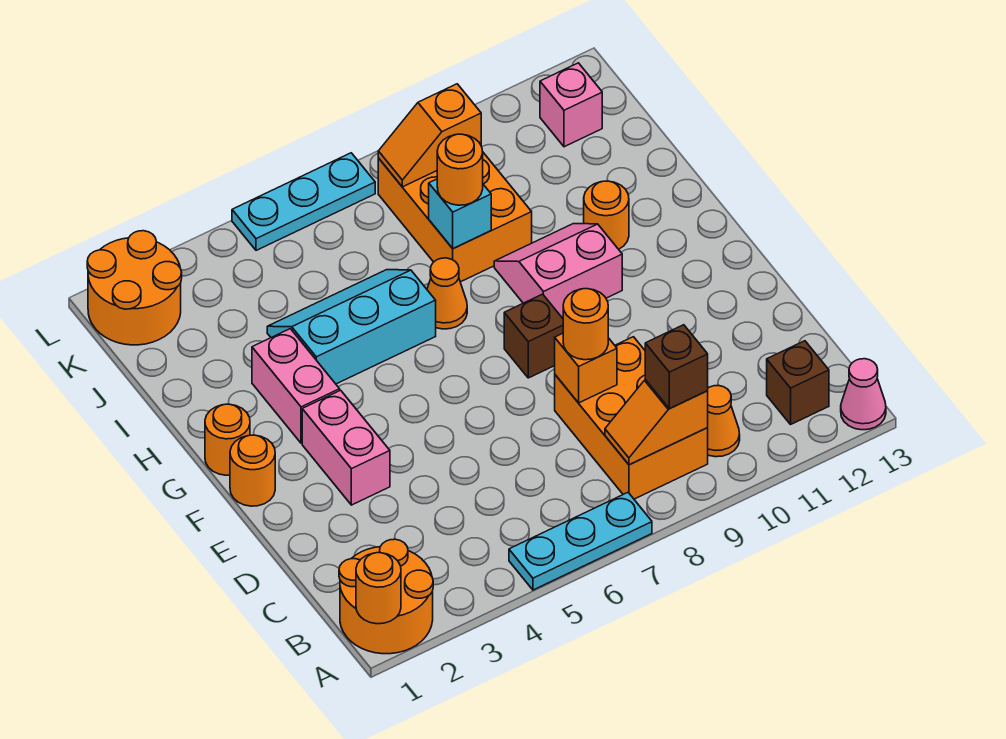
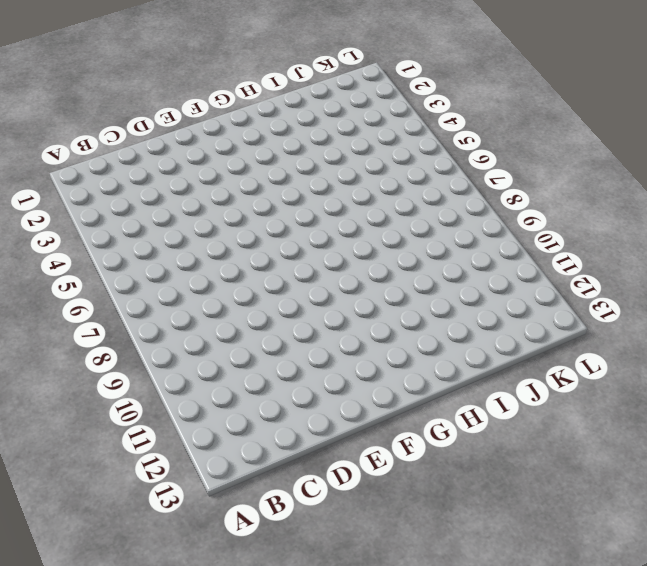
none -> orange round brick A1:B2 level 1
none -> cyan plate A5:A7 level 1
none -> pink cone A13 level 1

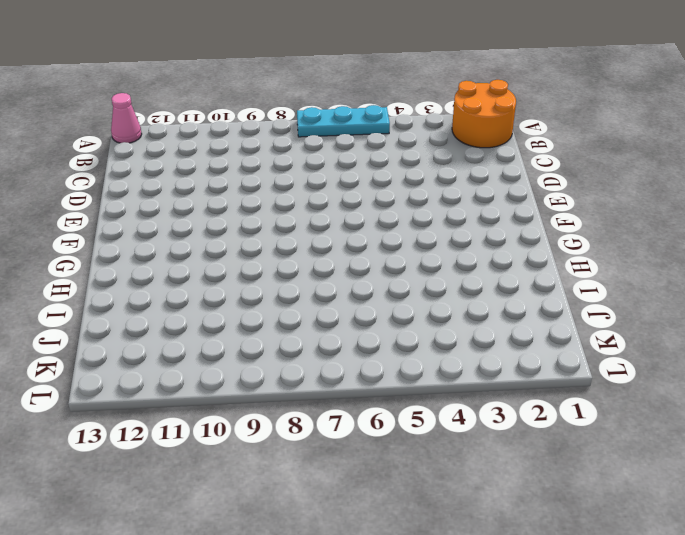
none -> orange brick B8:D9 level 1
none -> orange cone B10 level 1
none -> brown brick B12 level 1

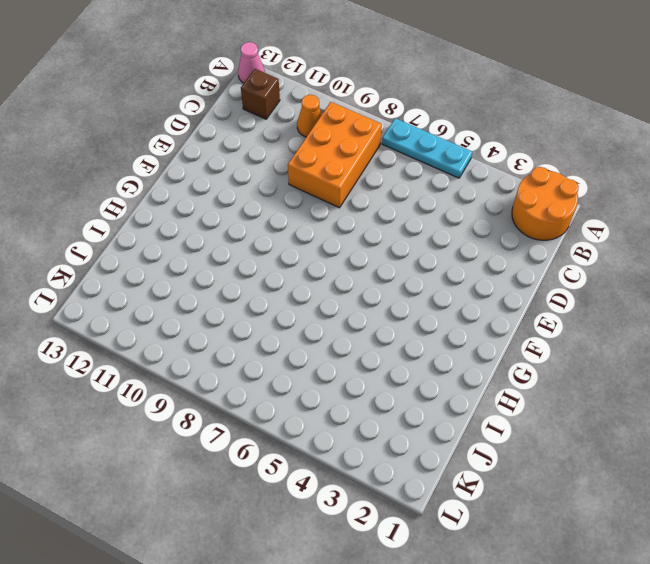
none -> pink brick E3:F3 level 1
none -> orange round brick F1 level 1
none -> brown brick F8 level 1

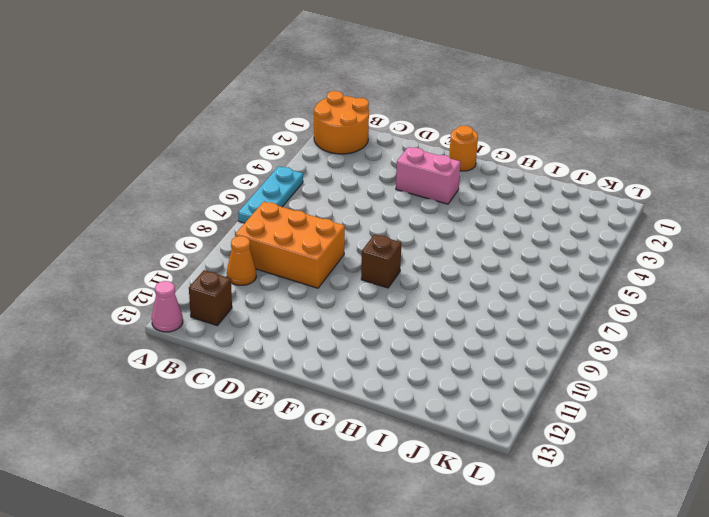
none -> orange round brick G1 level 1
none -> pink brick G3:H3 level 1
none -> pink slope G9:H10 level 1 top G

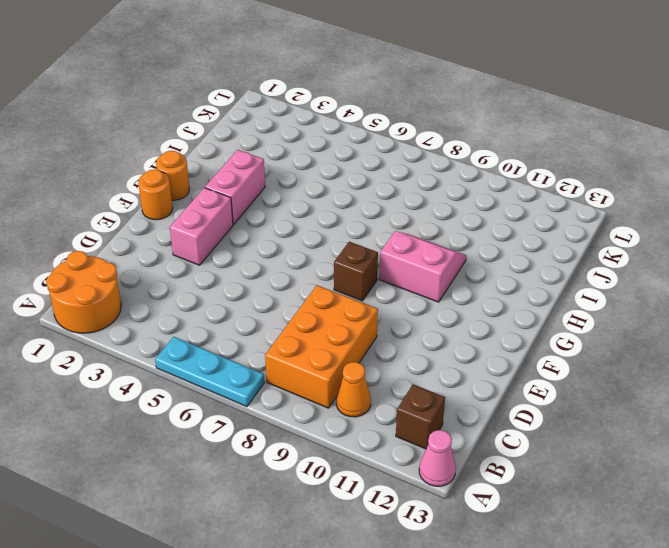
none -> cyan slope H4:I6 level 1 top H
none -> orange cone H7 level 1
none -> orange round brick H11 level 1

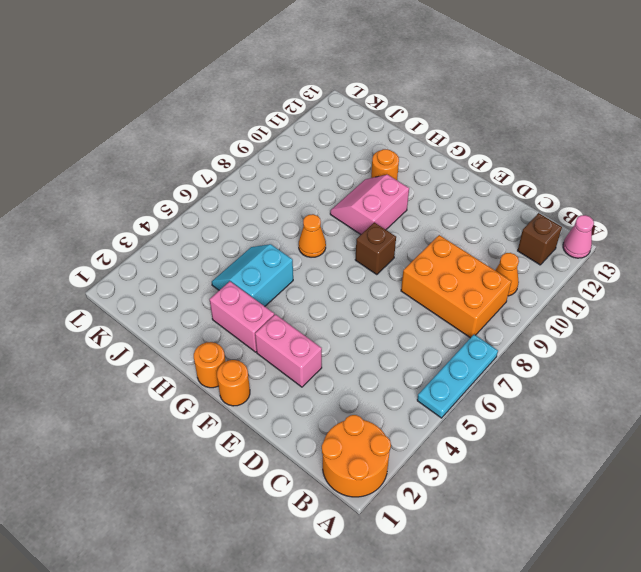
cyan slope H4:I5 level 1 top H -> cyan slope H4:I6 level 1 top H
none -> orange brick I8:K9 level 1
none -> orange round brick K1:L2 level 1
none -> pink brick K12 level 1

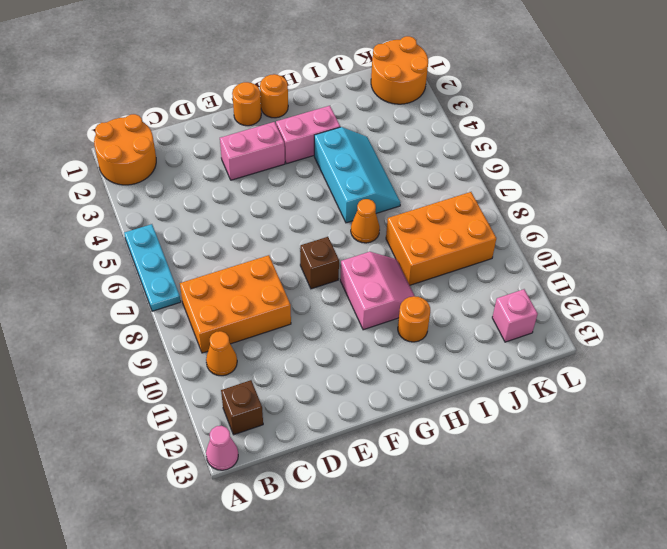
none -> cyan plate L5:L7 level 1
none -> orange round brick A1 level 2
none -> orange slope B8:B9 level 2 top 9

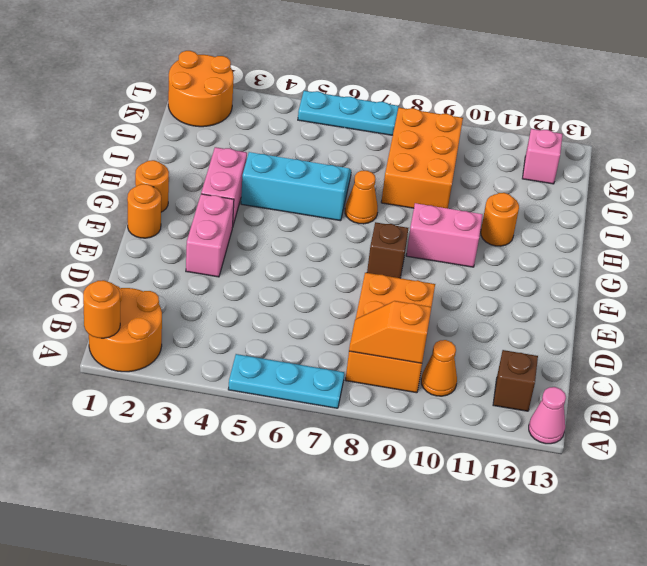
none -> orange brick D8 level 2
none -> cyan brick I8 level 2
none -> orange slope K8:K9 level 2 top 9

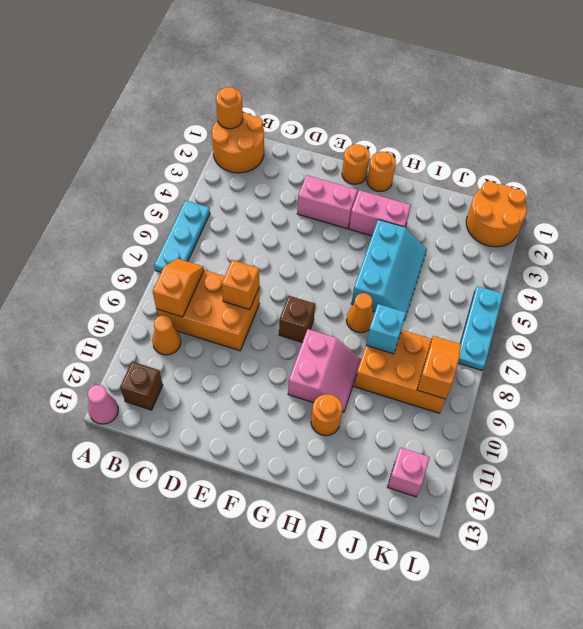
none -> brown brick B9 level 3
none -> orange round brick D8 level 3
none -> orange round brick I8 level 3

